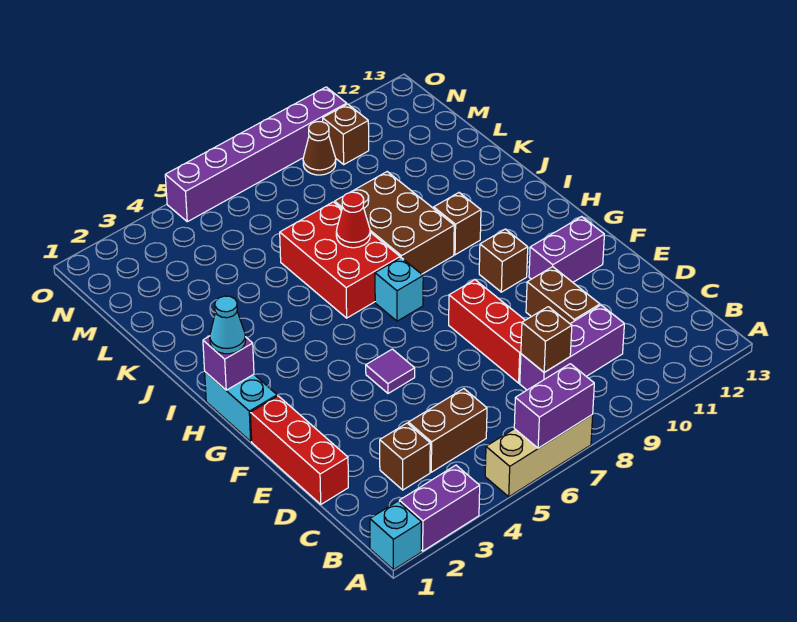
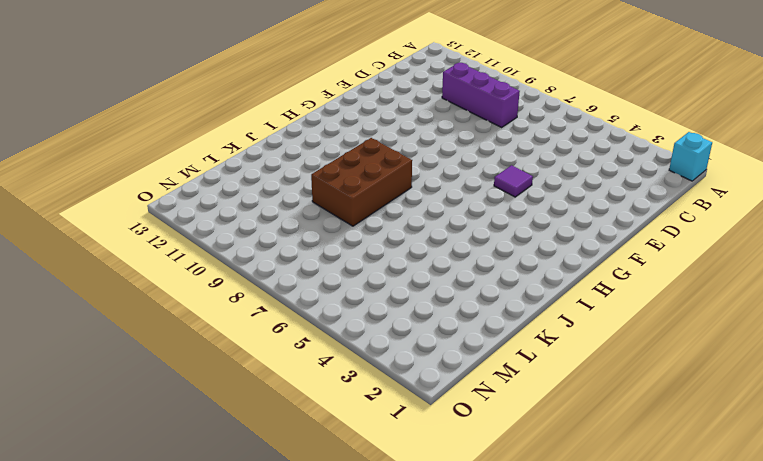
none -> purple brick A2:A3 level 1
none -> tan brick A5:A7 level 1
none -> brown brick C3 level 1

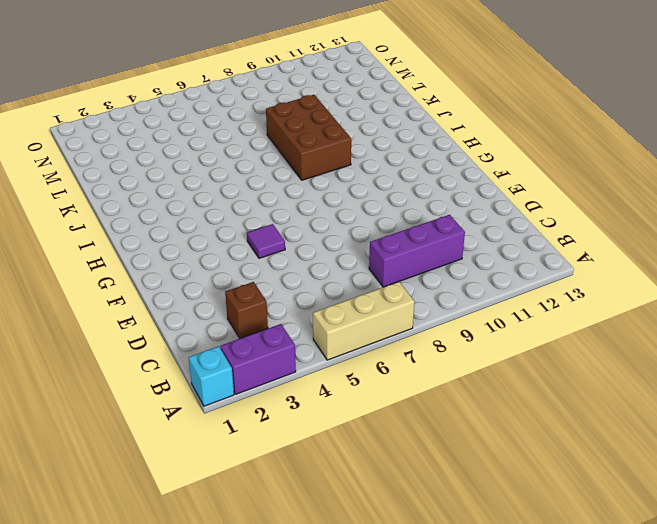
none -> brown brick C4:C5 level 1
none -> red brick D1:F1 level 1
none -> red brick D8:F8 level 1

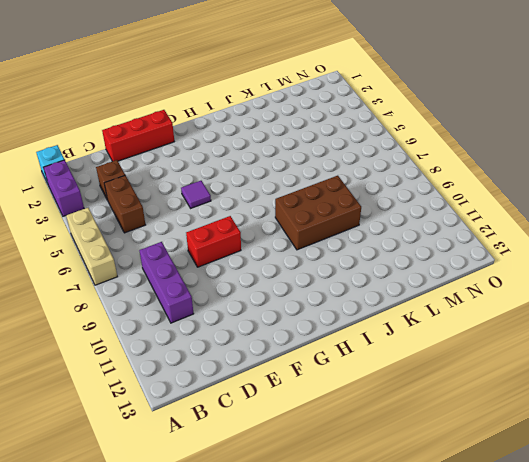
red brick E8:F8 level 1 -> red brick D8:F8 level 1
none -> brown brick D10:E10 level 1
none -> purple brick F11:F12 level 1
none -> cyan brick G1:H1 level 1

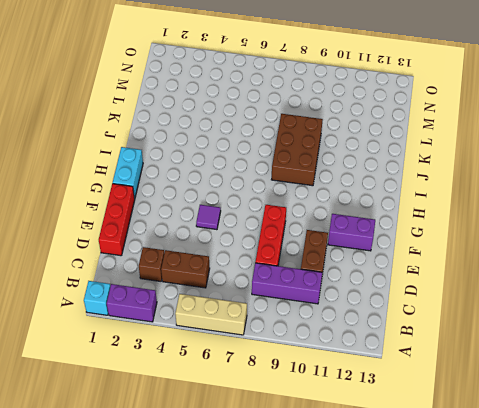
none -> brown brick G10 level 1
none -> cyan brick H7 level 1
none -> red brick I6:K7 level 1

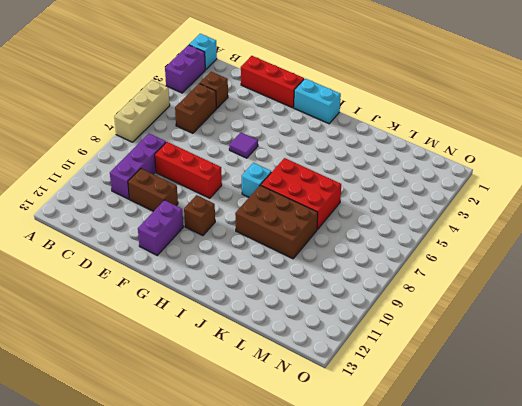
none -> brown brick I10 level 1
none -> brown cone N9 level 1
none -> brown brick N10 level 1

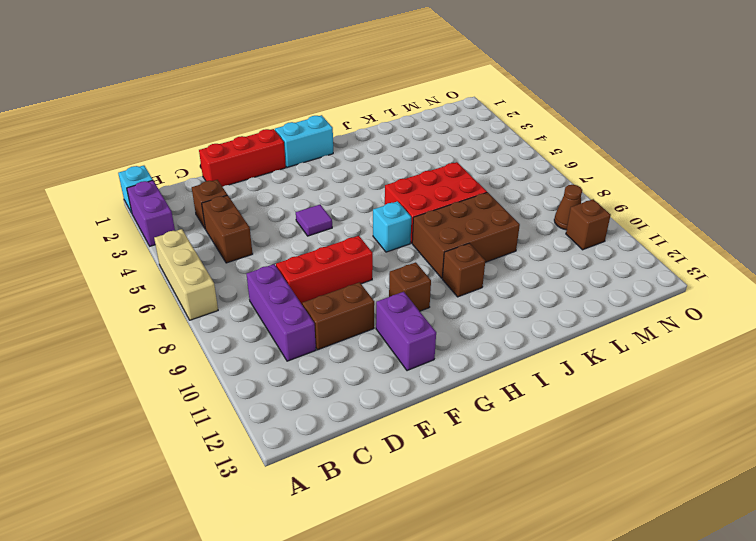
none -> purple brick O5:O10 level 1
none -> purple brick A6:A7 level 2
none -> brown brick C8 level 2

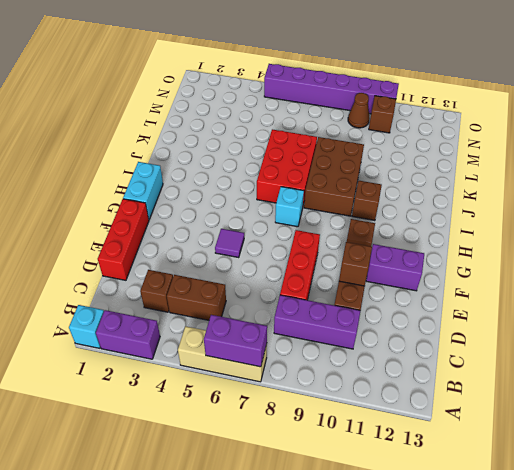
brown brick E10 level 2 -> brown brick C8 level 2
none -> purple brick H1 level 2
none -> red cone J7 level 2
none -> cyan cone H1 level 3

